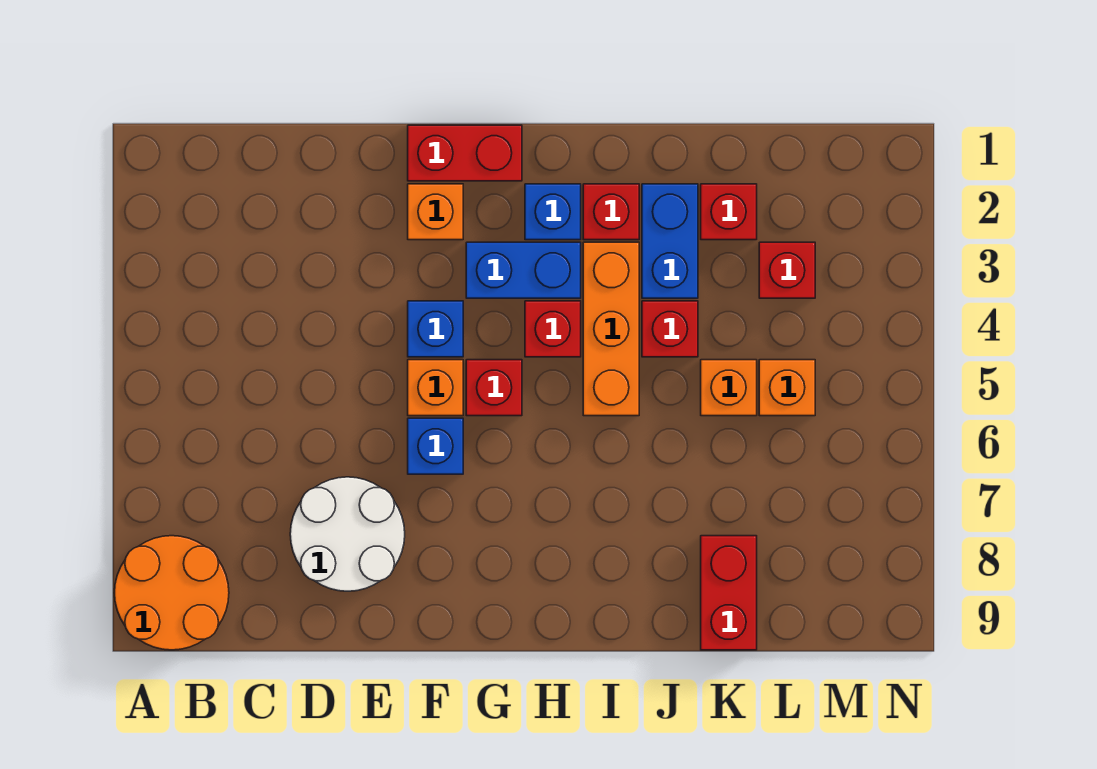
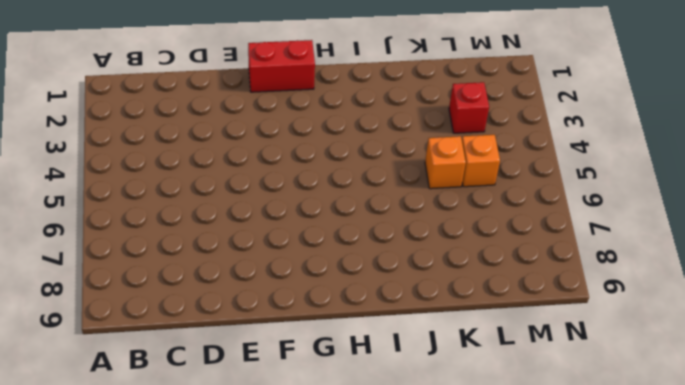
none -> orange round brick A8:B9 level 1
none -> white round brick D7:E8 level 1
none -> orange brick F2 level 1

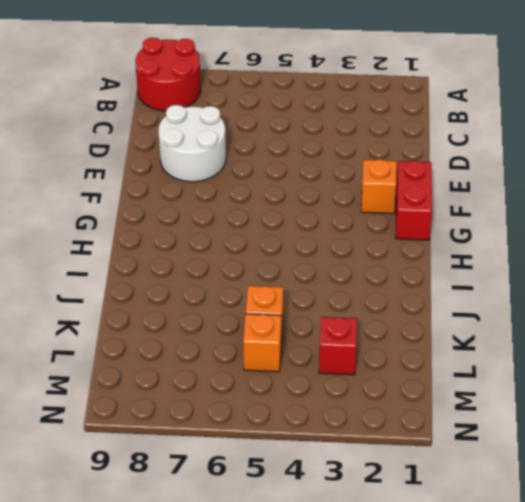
red round brick A8:B9 level 1 -> orange round brick A8:B9 level 1
none -> blue brick F4 level 1
none -> orange brick F5 level 1
none -> blue brick F6 level 1

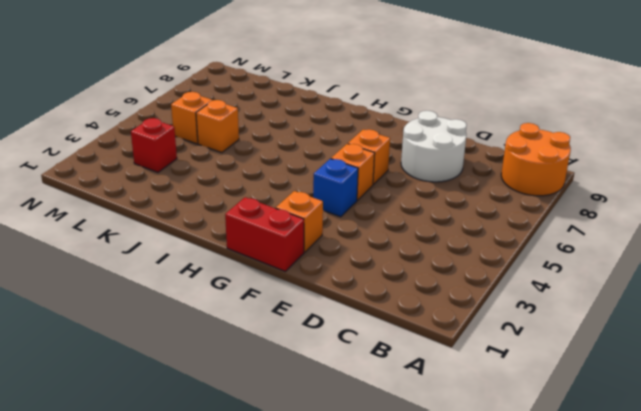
orange brick F6 level 1 -> blue brick F6 level 1
none -> blue brick G3:H3 level 1
none -> red brick G5 level 1
none -> blue brick H2 level 1

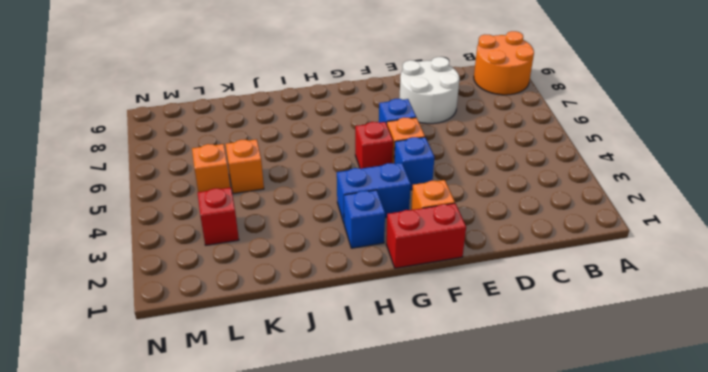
none -> red brick H4 level 1
none -> red brick I2 level 1
none -> orange brick I3:I5 level 1

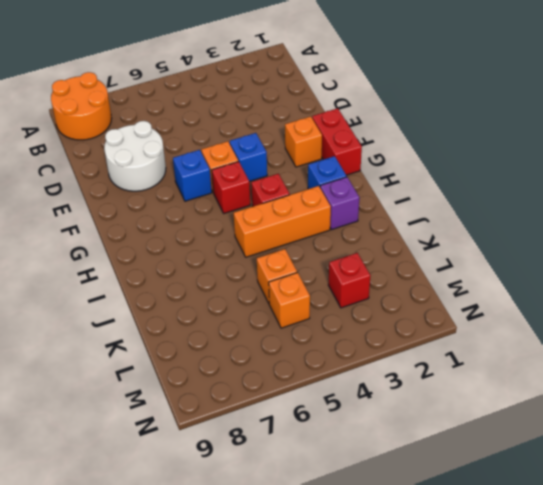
purple brick I2 level 1 -> red brick I2 level 1
none -> blue brick G3:H3 level 1
none -> blue brick J2:J3 level 1
none -> red brick J4 level 1

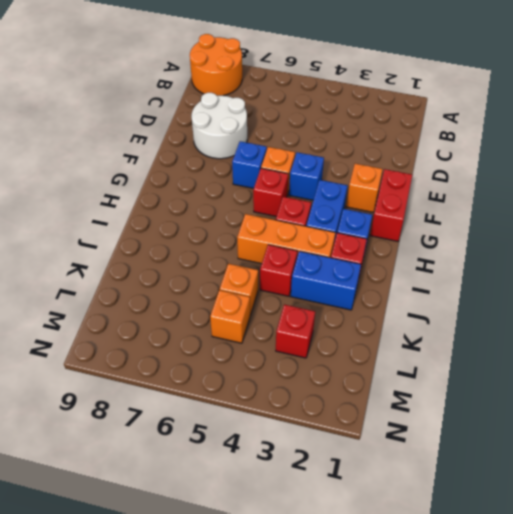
none -> red brick K2 level 1
none -> red brick K8:K9 level 1

